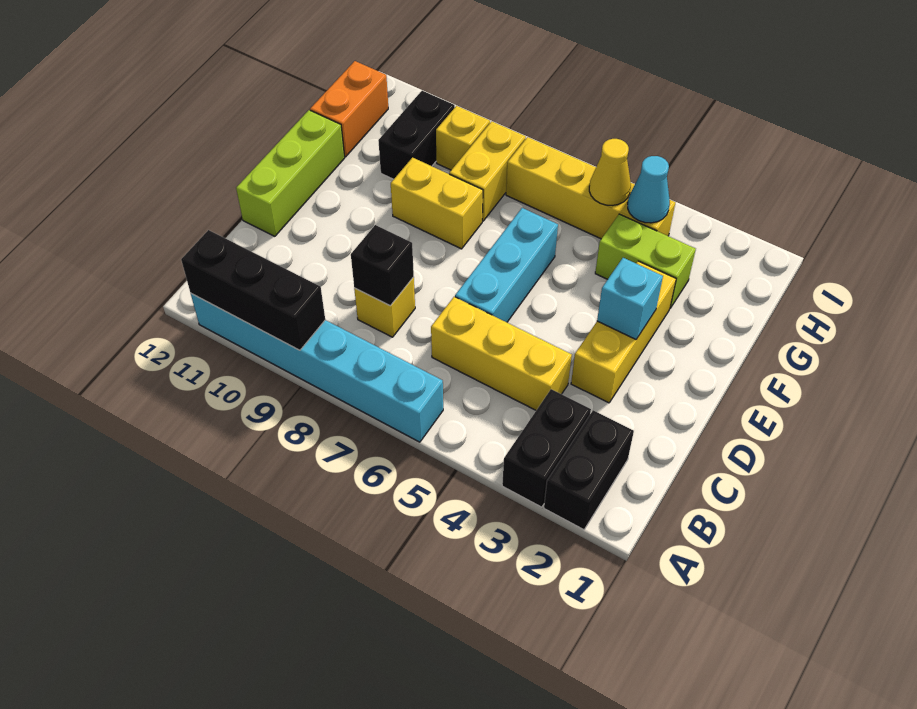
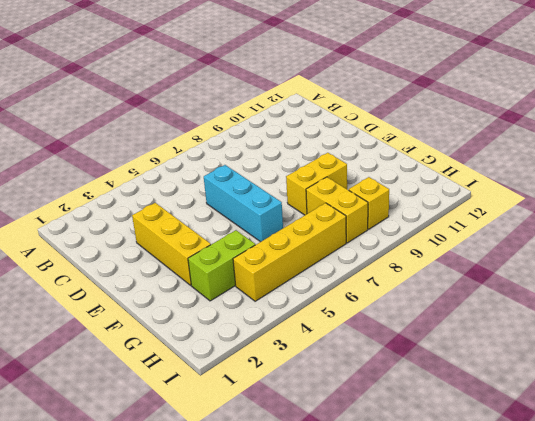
none -> black brick A2:B2 level 1
none -> black brick A3:B3 level 1
none -> cyan brick A6:A11 level 1

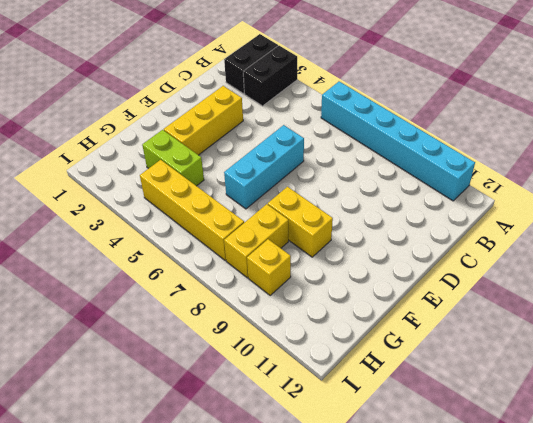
none -> yellow brick C4:C6 level 1
none -> yellow brick C8 level 1
none -> lime brick D12:F12 level 1

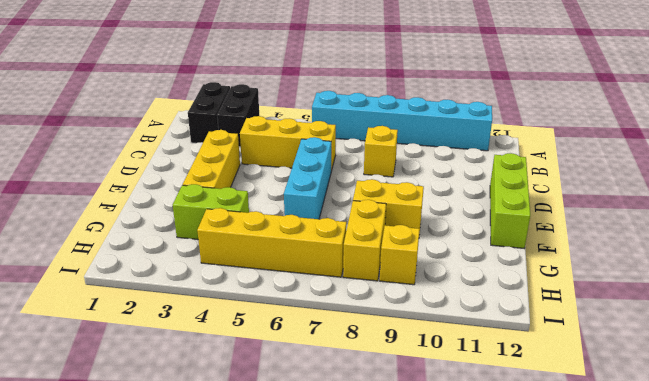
none -> black brick G10:H10 level 1
none -> orange brick G12:H12 level 1
none -> black brick A9:A11 level 2

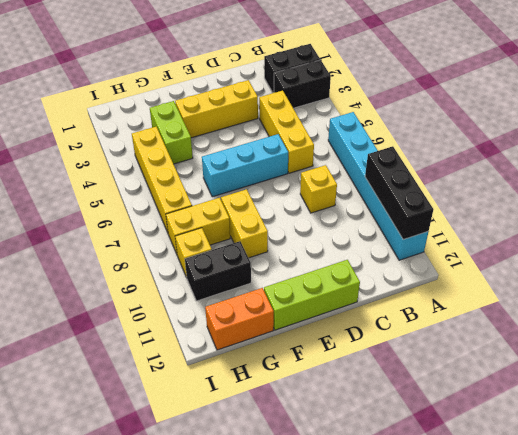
none -> black brick C8 level 2
none -> cyan brick E3 level 2
none -> cyan cone H4 level 2

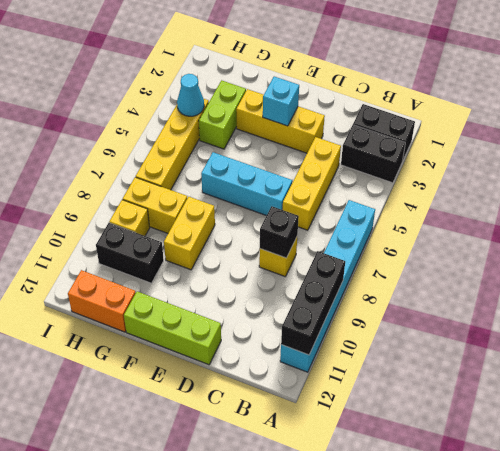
none -> yellow cone H5 level 2

